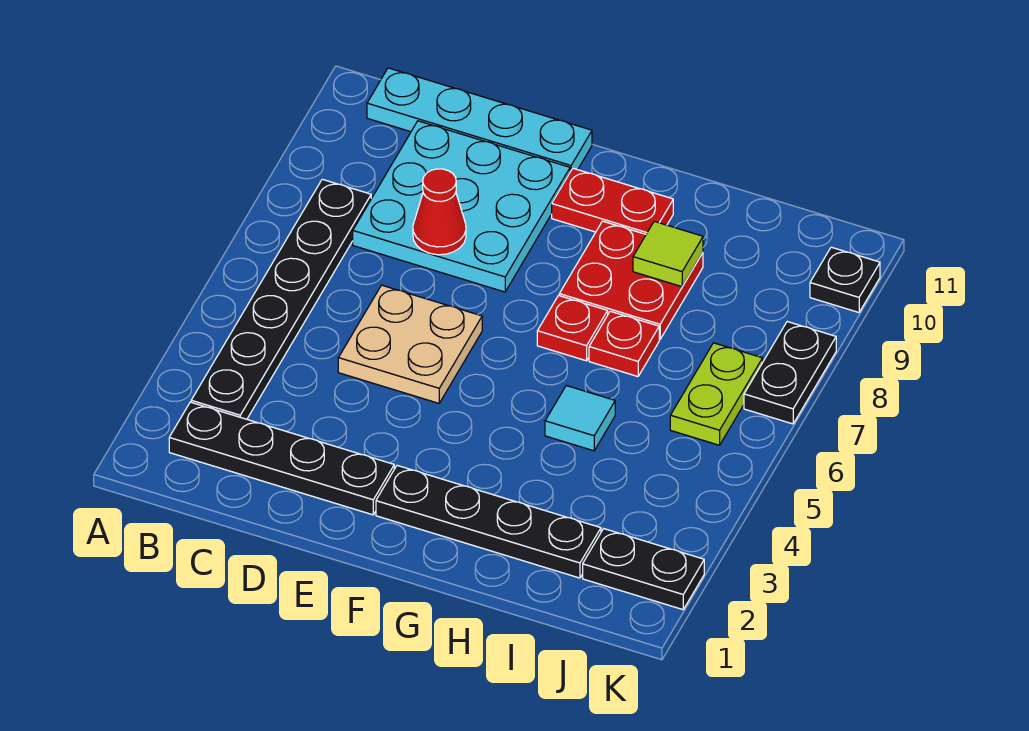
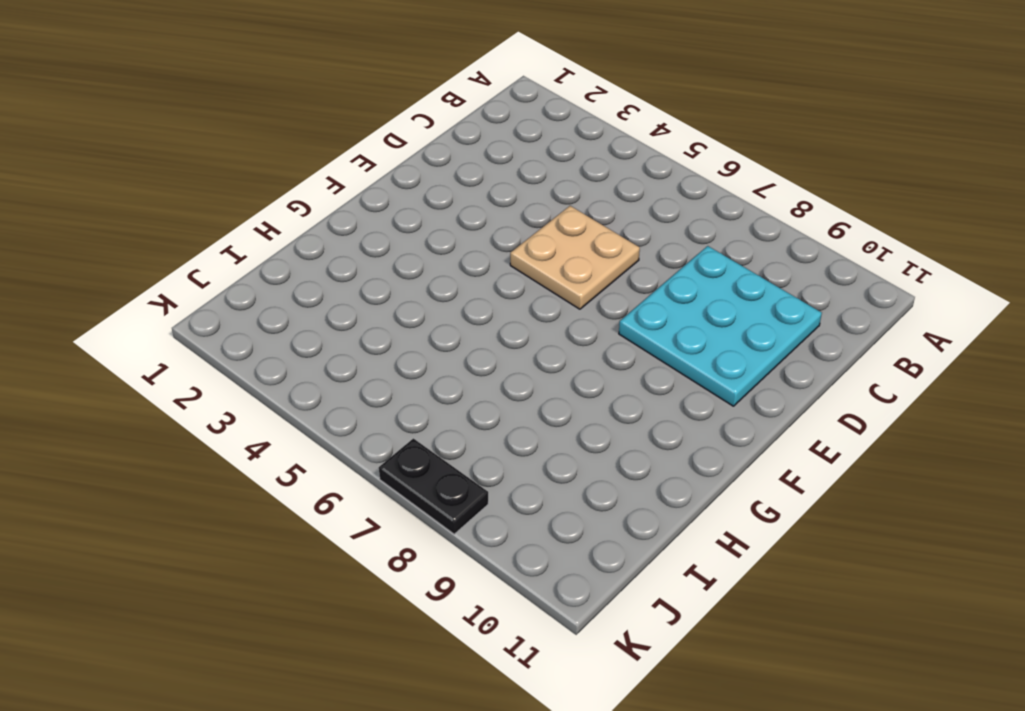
none -> black plate B2:E2 level 1
none -> black plate B3:B8 level 1
none -> cyan plate B11:E11 level 1

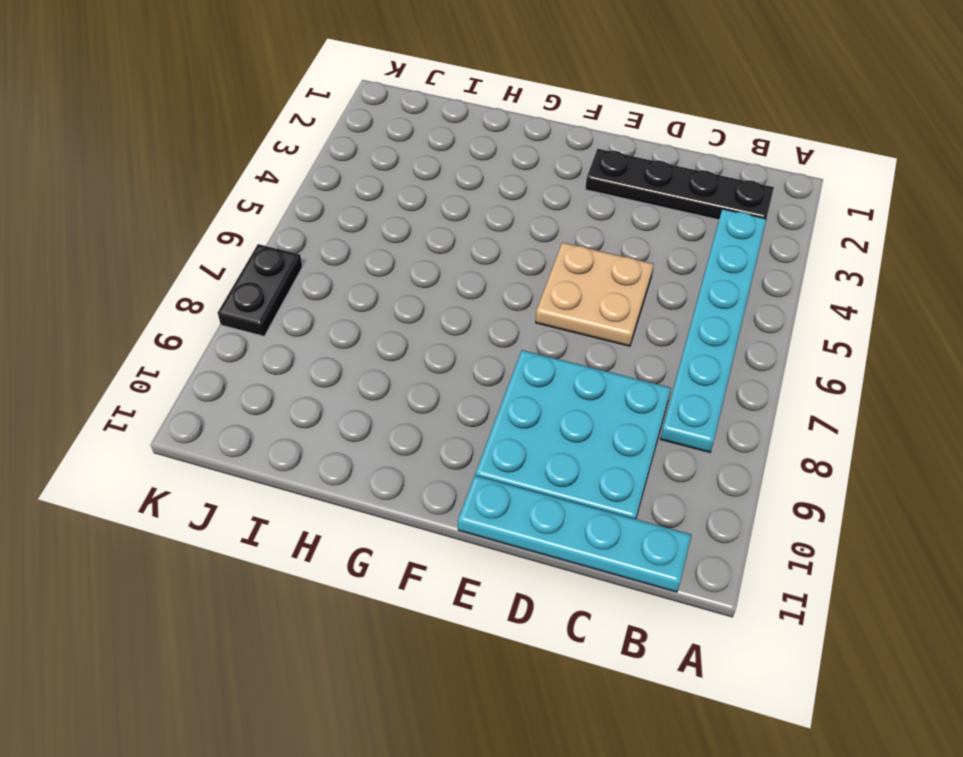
cyan plate B3:B8 level 1 -> black plate B3:B8 level 1
none -> black plate F2:I2 level 1
none -> red plate F10:G10 level 1
none -> red plate G7 level 1

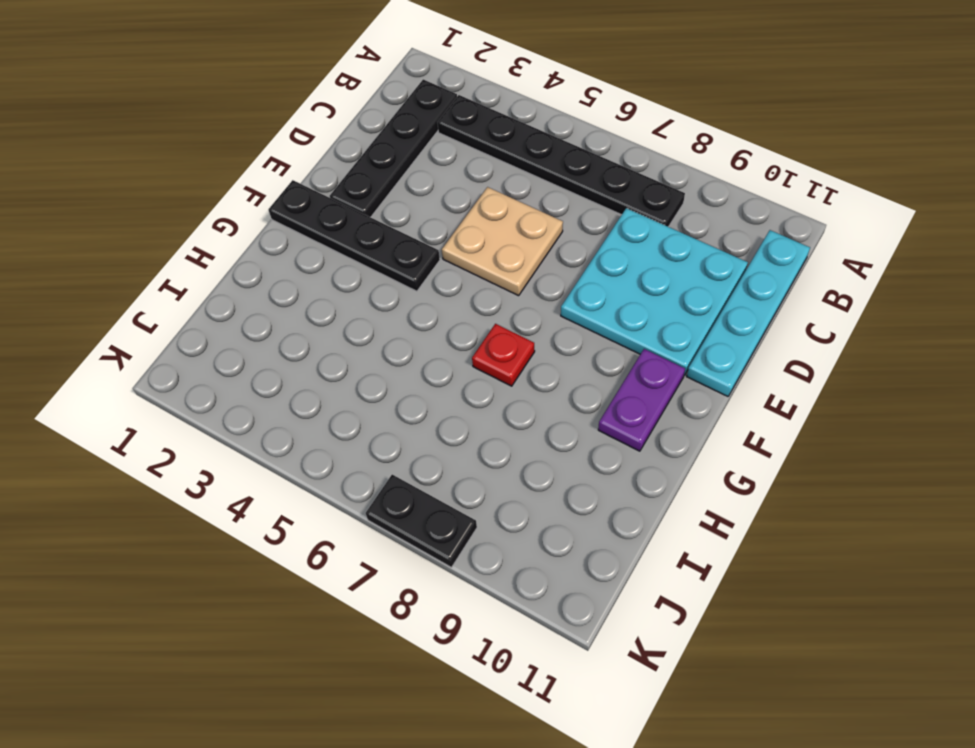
black plate F1:F4 level 1 -> black plate F2:I2 level 1
purple plate F10:G10 level 1 -> red plate F10:G10 level 1
none -> red plate G8:H9 level 1
none -> cyan tile H5 level 1
none -> red plate H7 level 1

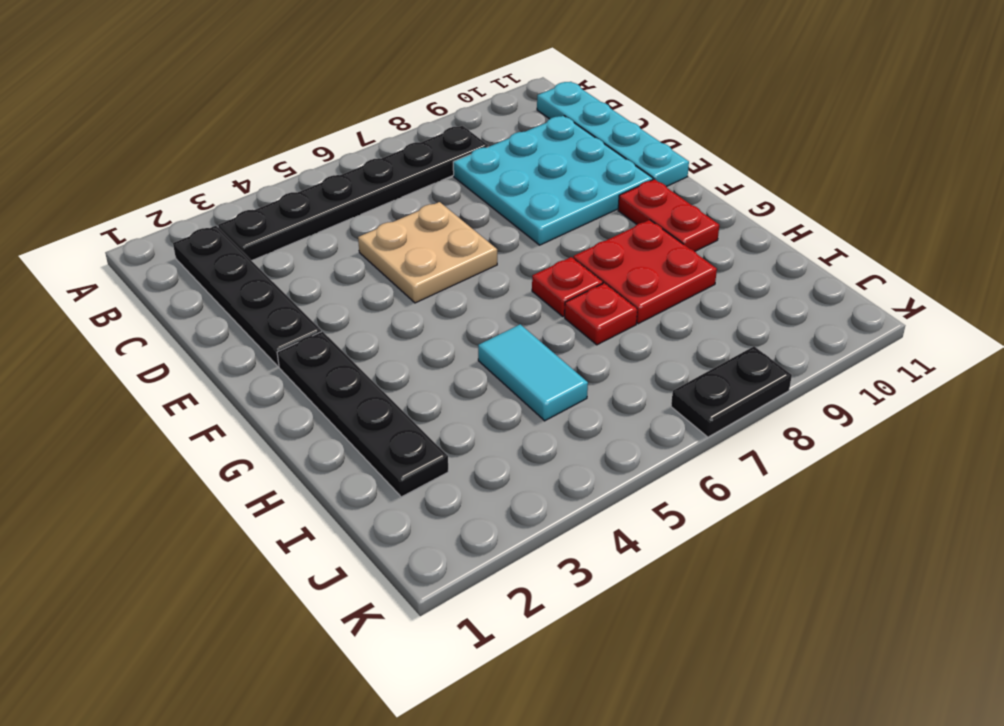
cyan tile H5:I5 level 1 -> cyan tile H5 level 1
none -> black plate J2:K2 level 1
none -> lime plate J6:J7 level 1
none -> black plate K10 level 1

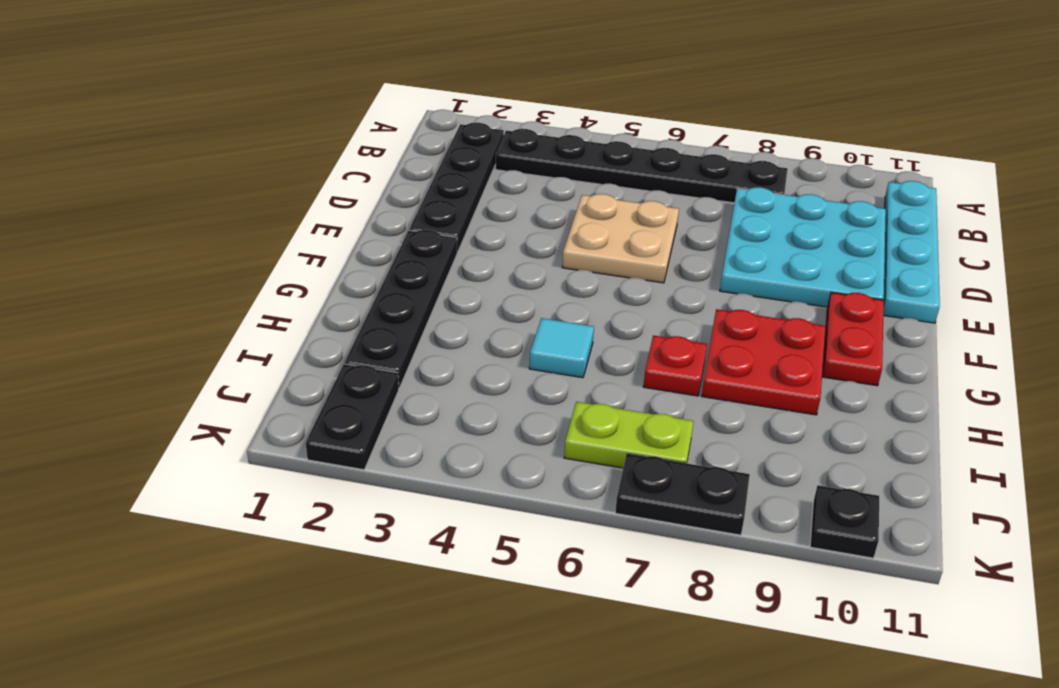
none -> red plate G7 level 1
none -> red cone D8 level 2
none -> lime tile H9 level 2

